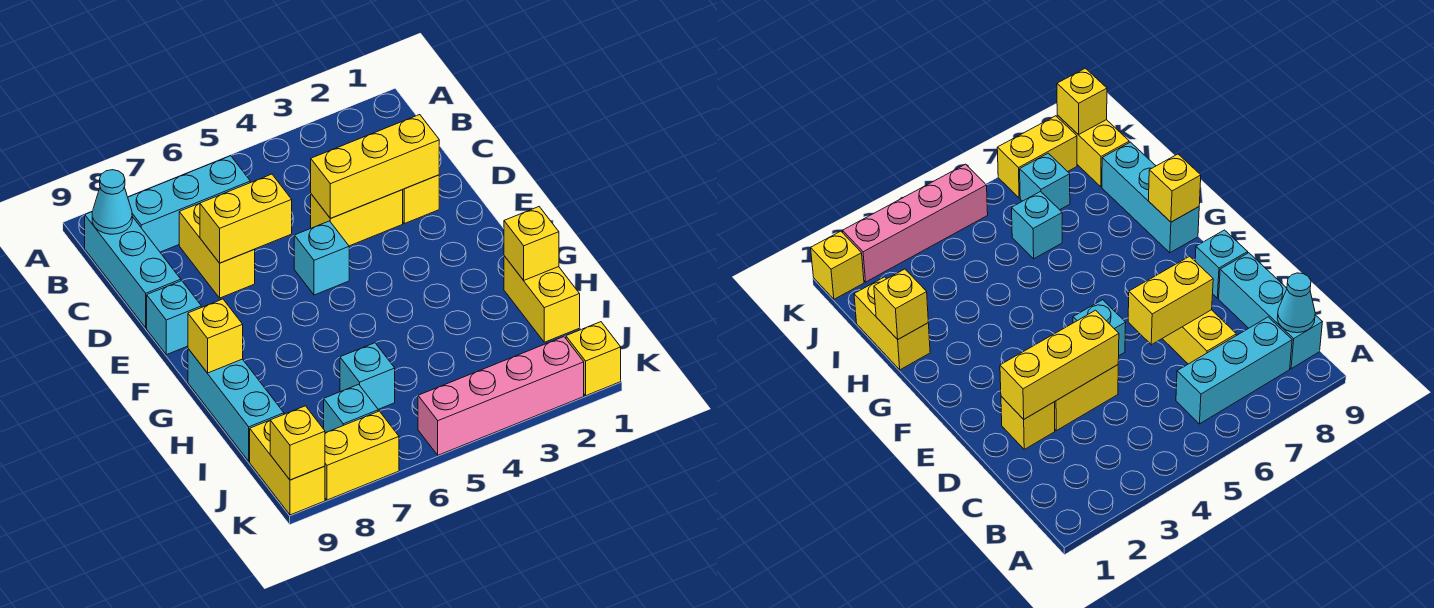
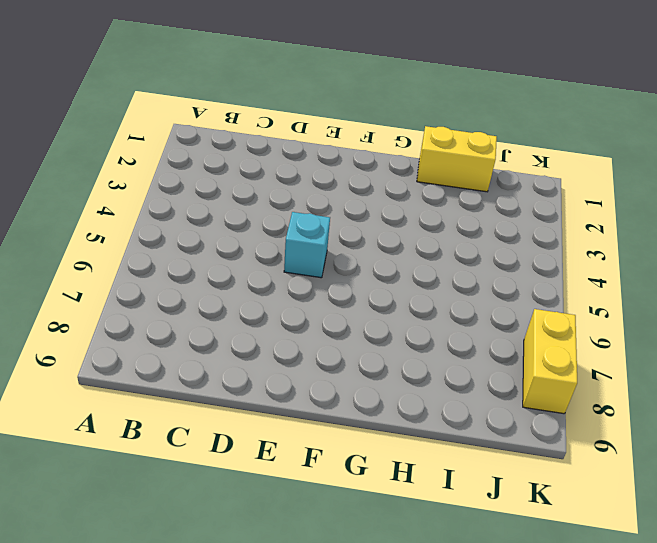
none -> cyan brick B6:B8 level 1
none -> cyan brick B9:D9 level 1
none -> yellow brick C7:D7 level 1

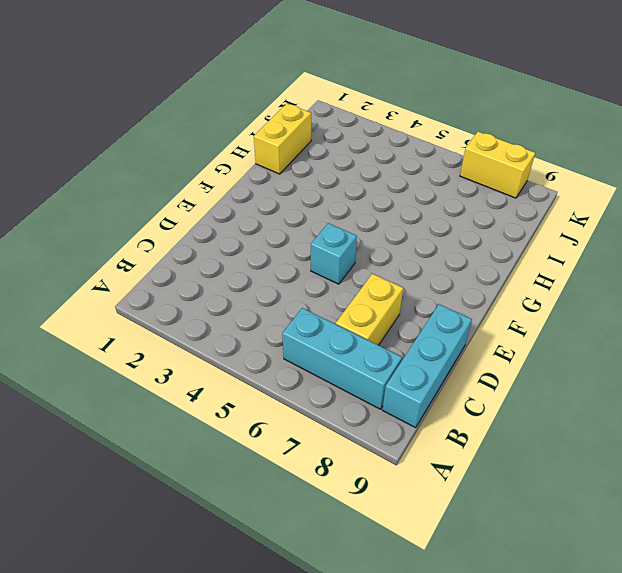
none -> yellow brick D2 level 1
none -> yellow brick D3:D4 level 1
none -> cyan brick E9 level 1

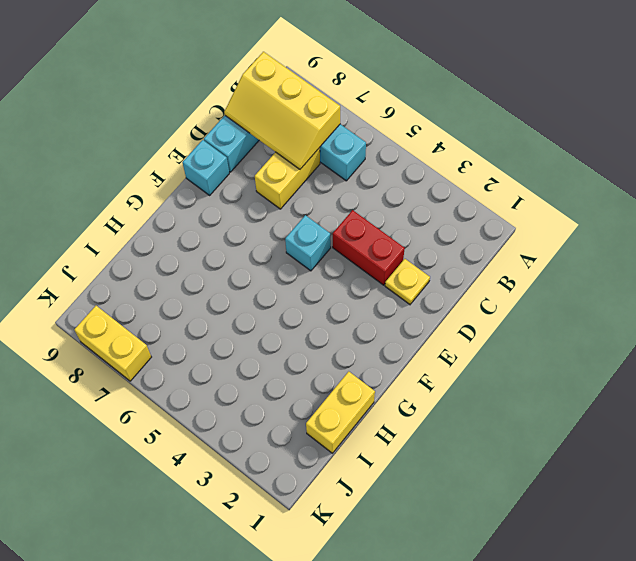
yellow slope B7:C9 level 2 top B -> cyan cone B9 level 2
yellow plate D2 level 1 -> yellow brick D2 level 1
red brick D3:D4 level 1 -> yellow brick D3:D4 level 1
none -> cyan brick G9:I9 level 1
none -> cyan brick I6 level 1
none -> cyan brick J7 level 1

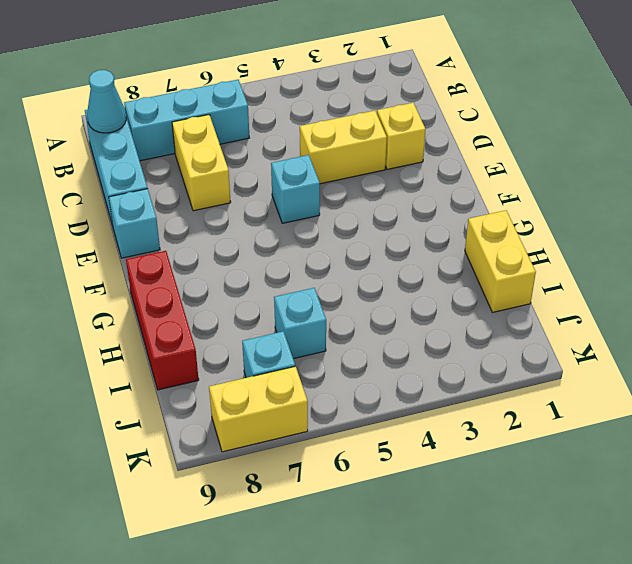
red brick G9:I9 level 1 -> cyan brick G9:I9 level 1
none -> yellow brick J9:K9 level 1
none -> yellow brick K1 level 1
none -> pink brick K2:K5 level 1

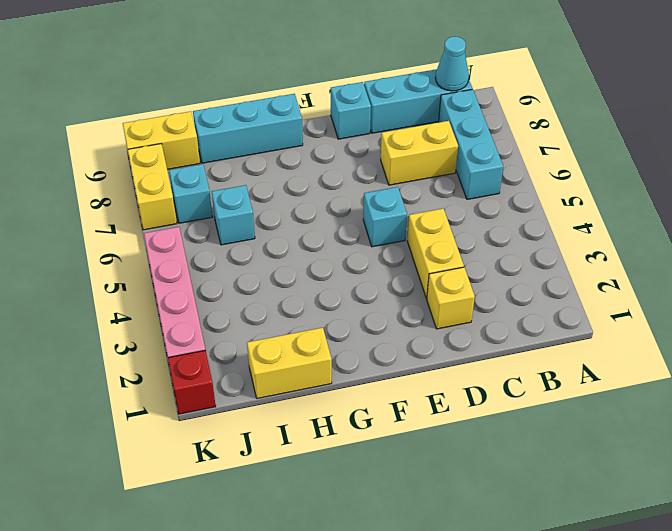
red brick K1 level 1 -> yellow brick K1 level 1
none -> yellow brick D2:D4 level 2
none -> yellow brick D6:D7 level 2
none -> yellow brick G9 level 2

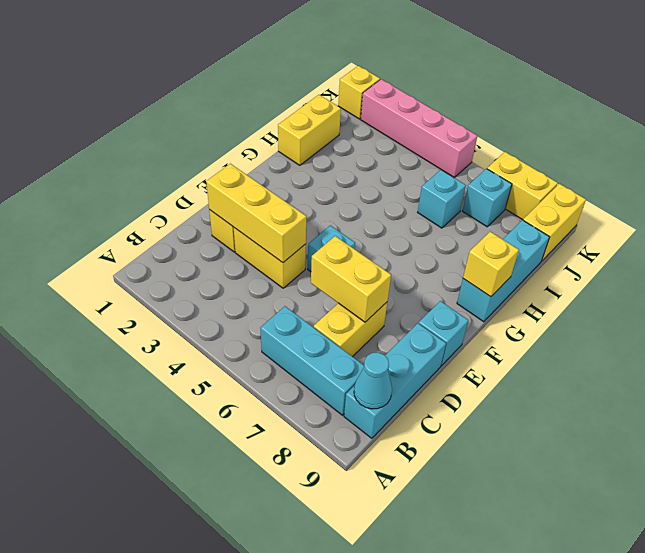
none -> yellow brick H1 level 2
none -> yellow brick K9 level 2

